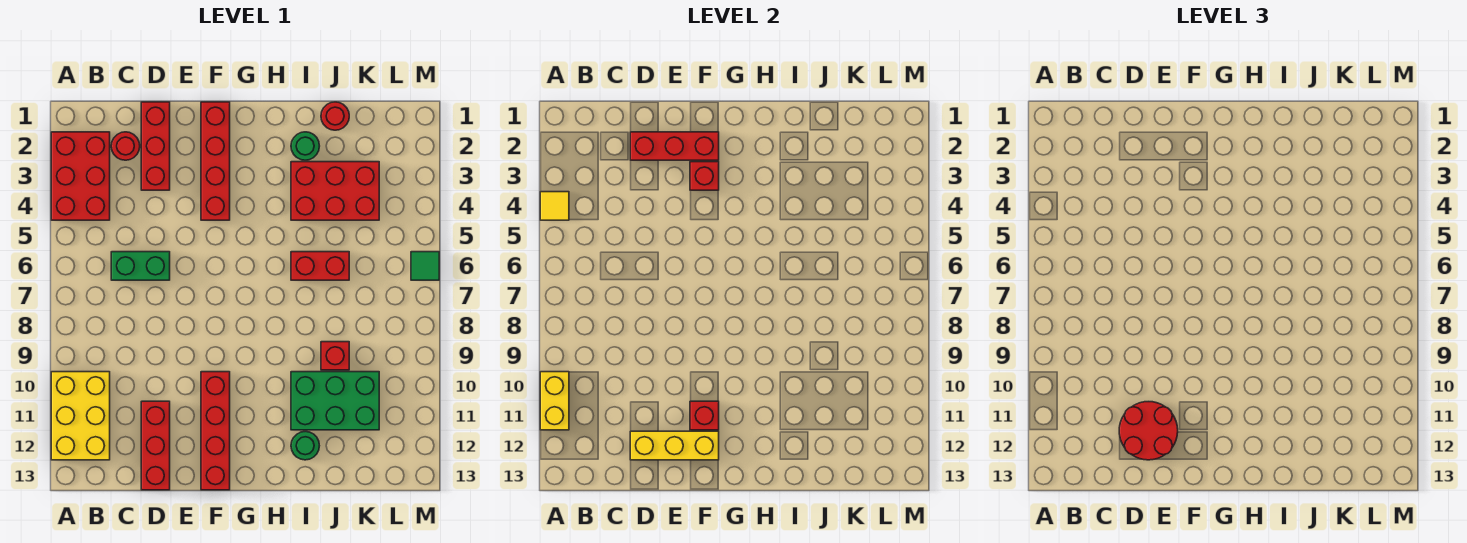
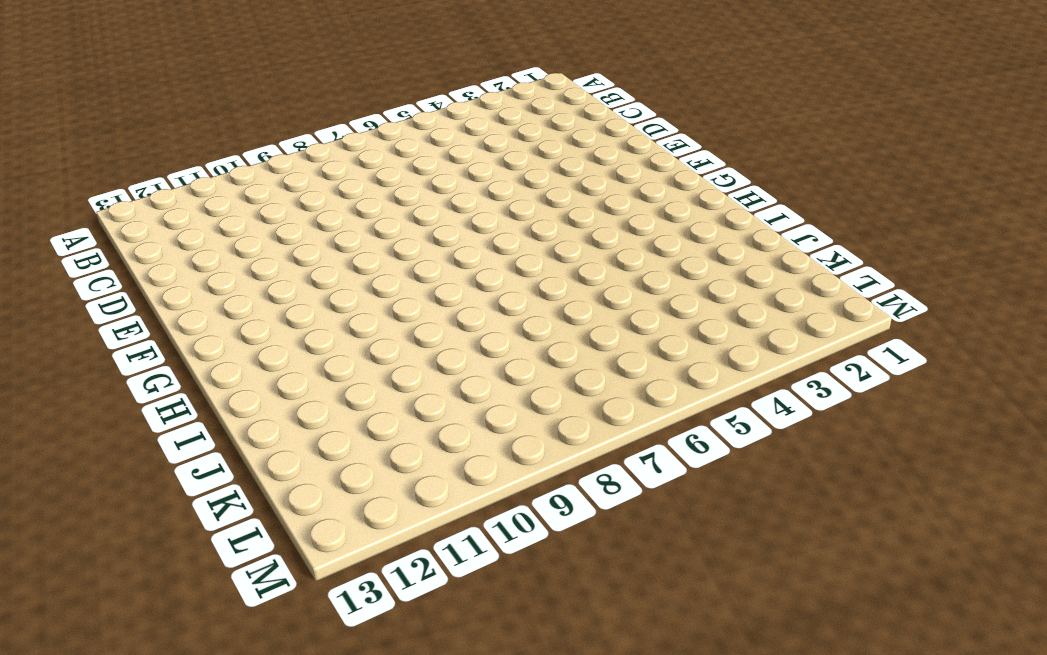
none -> red brick A2:B4 level 1
none -> yellow brick A10:B12 level 1
none -> red round brick C2 level 1

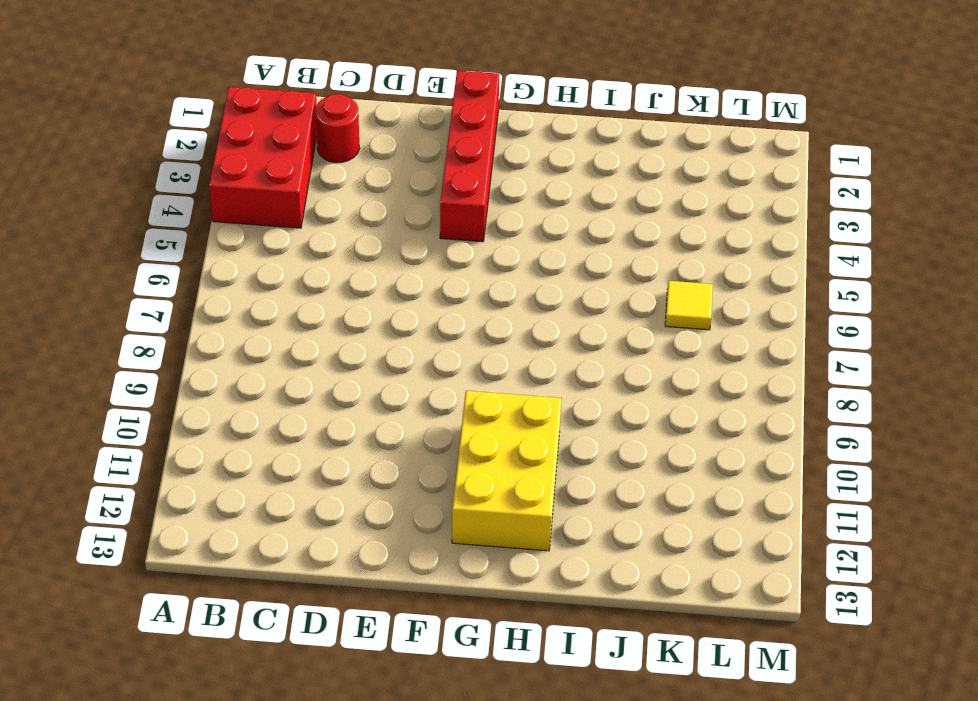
yellow brick G10:H12 level 1 -> yellow brick A10:B12 level 1
yellow tile K6 level 1 -> yellow tile A4 level 2
none -> green brick C6:D6 level 1
none -> red brick D1:D3 level 1
none -> red brick D11:D13 level 1

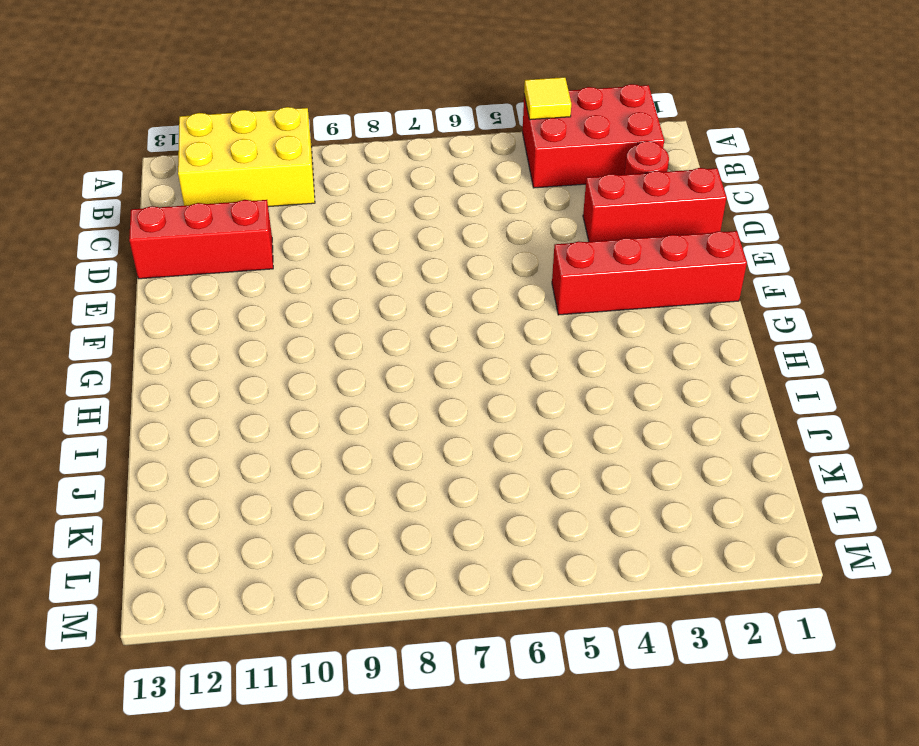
none -> green brick C6:D6 level 1
none -> red brick F10:F13 level 1
none -> green round brick I2 level 1

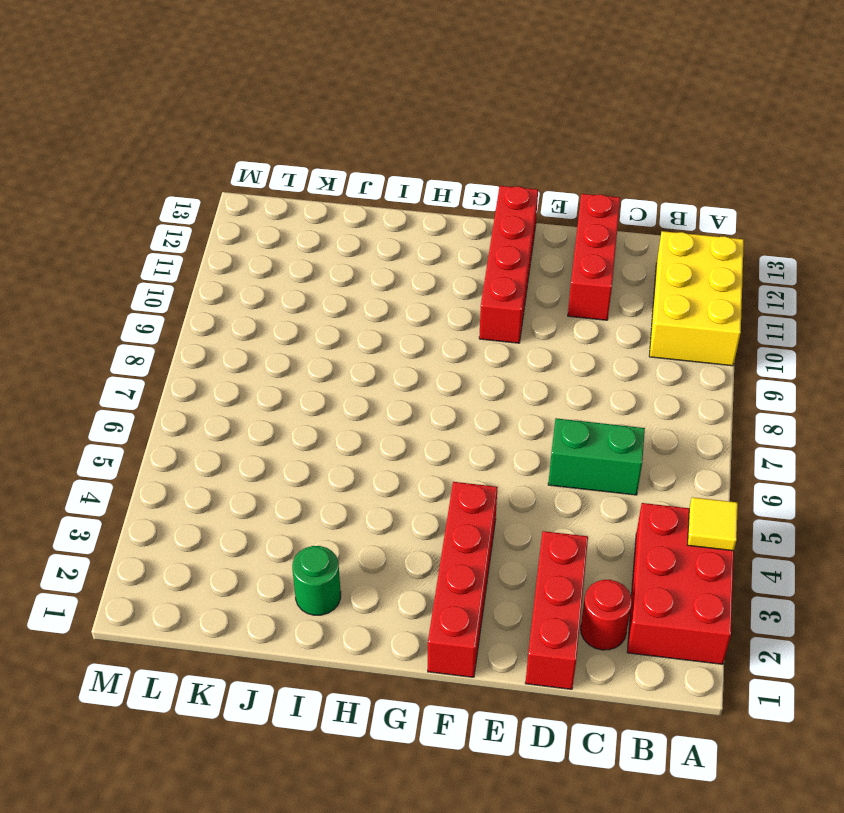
none -> red brick I3:K4 level 1
none -> red brick I6:J6 level 1
none -> green brick I10:K11 level 1

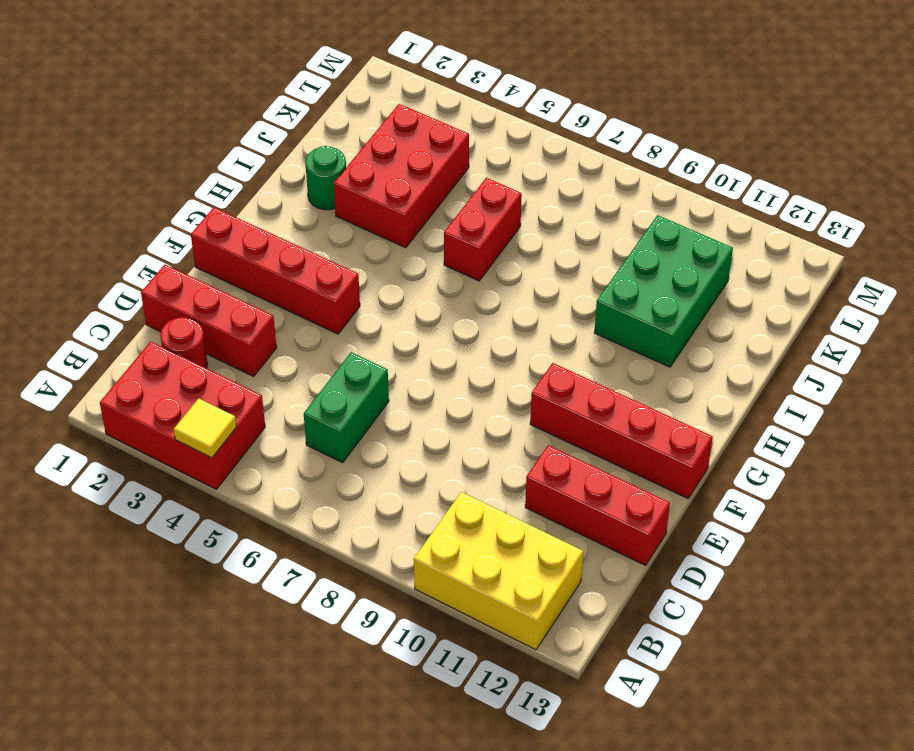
none -> green round brick I12 level 1
none -> red round brick J1 level 1
none -> red brick J9 level 1

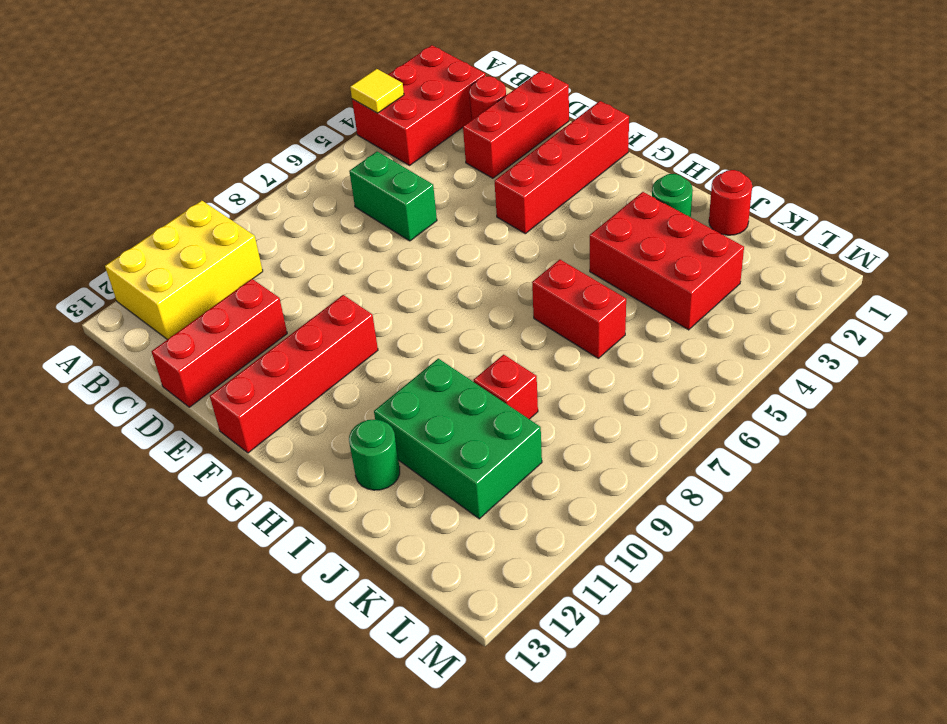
none -> green tile M6 level 1
none -> yellow brick A10:A11 level 2
none -> red brick D2:F2 level 2

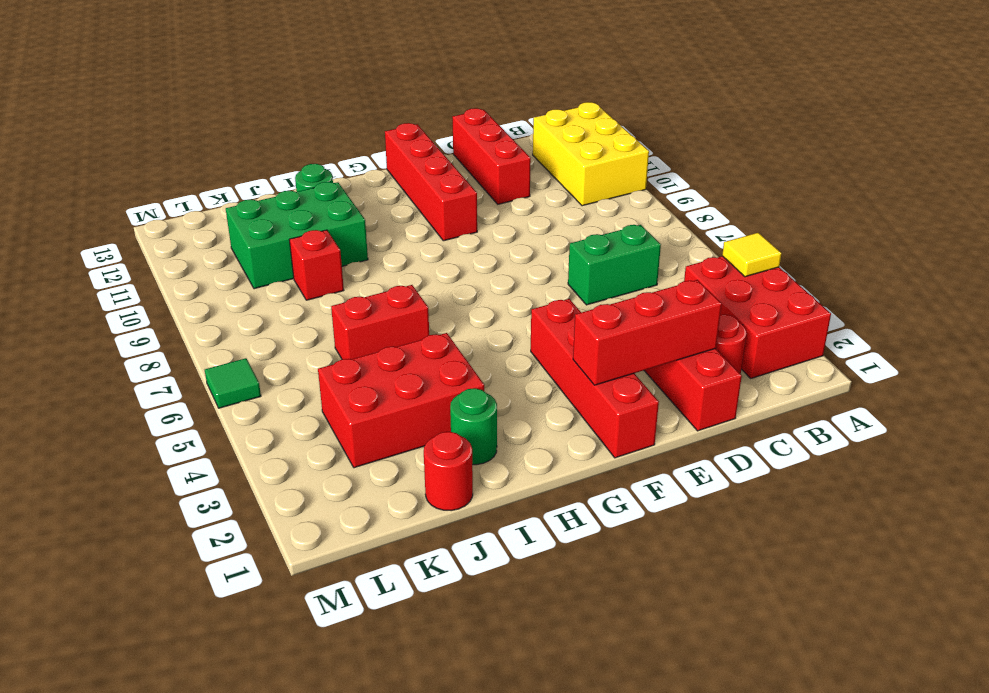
none -> yellow brick A10:A11 level 2
none -> yellow brick D12:F12 level 2
none -> red brick F3 level 2

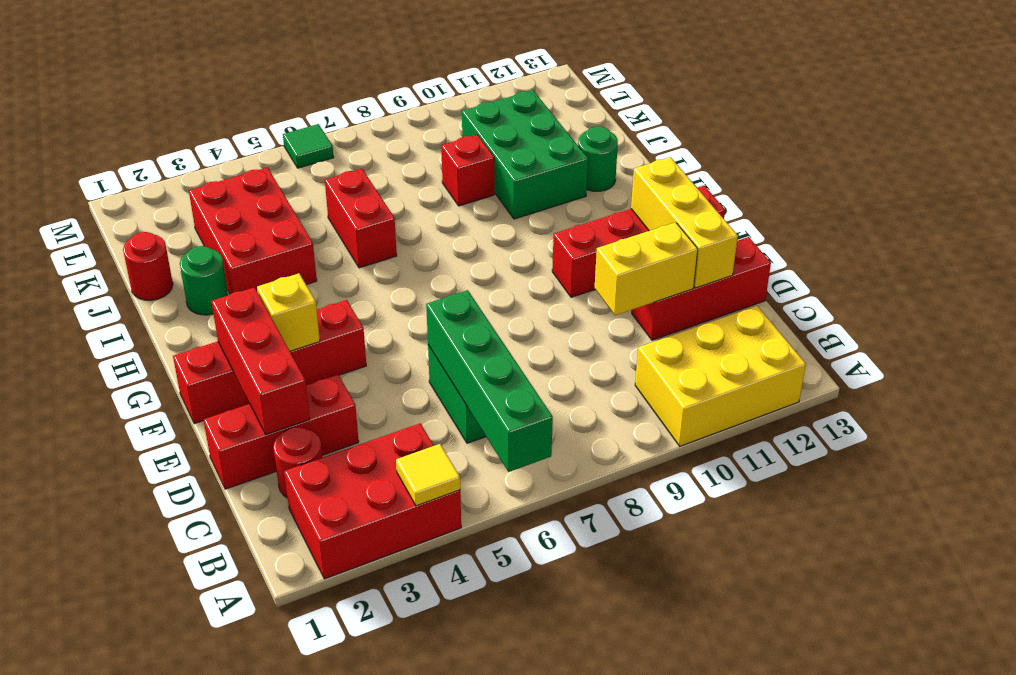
green brick A6:D6 level 2 -> none
yellow brick D10:D11 level 2 -> yellow brick A10:A11 level 2
yellow brick F3 level 2 -> red brick F3 level 2
none -> red brick F11 level 2
none -> red round brick D11:E12 level 3

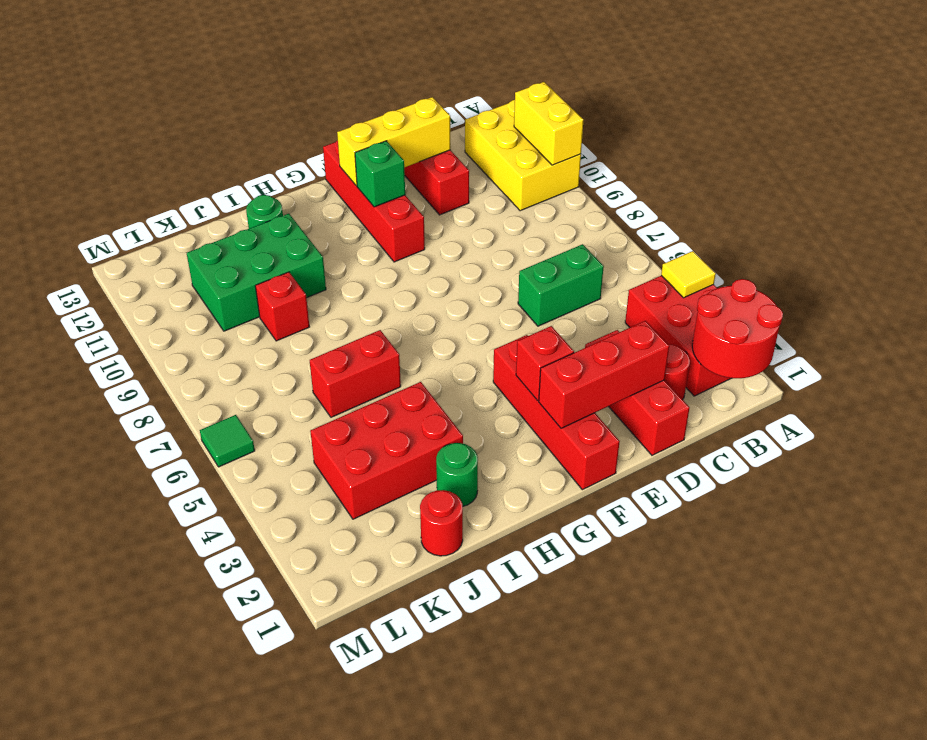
red round brick A1:B2 level 2 -> red round brick D11:E12 level 3
green brick F11 level 2 -> red brick F11 level 2

